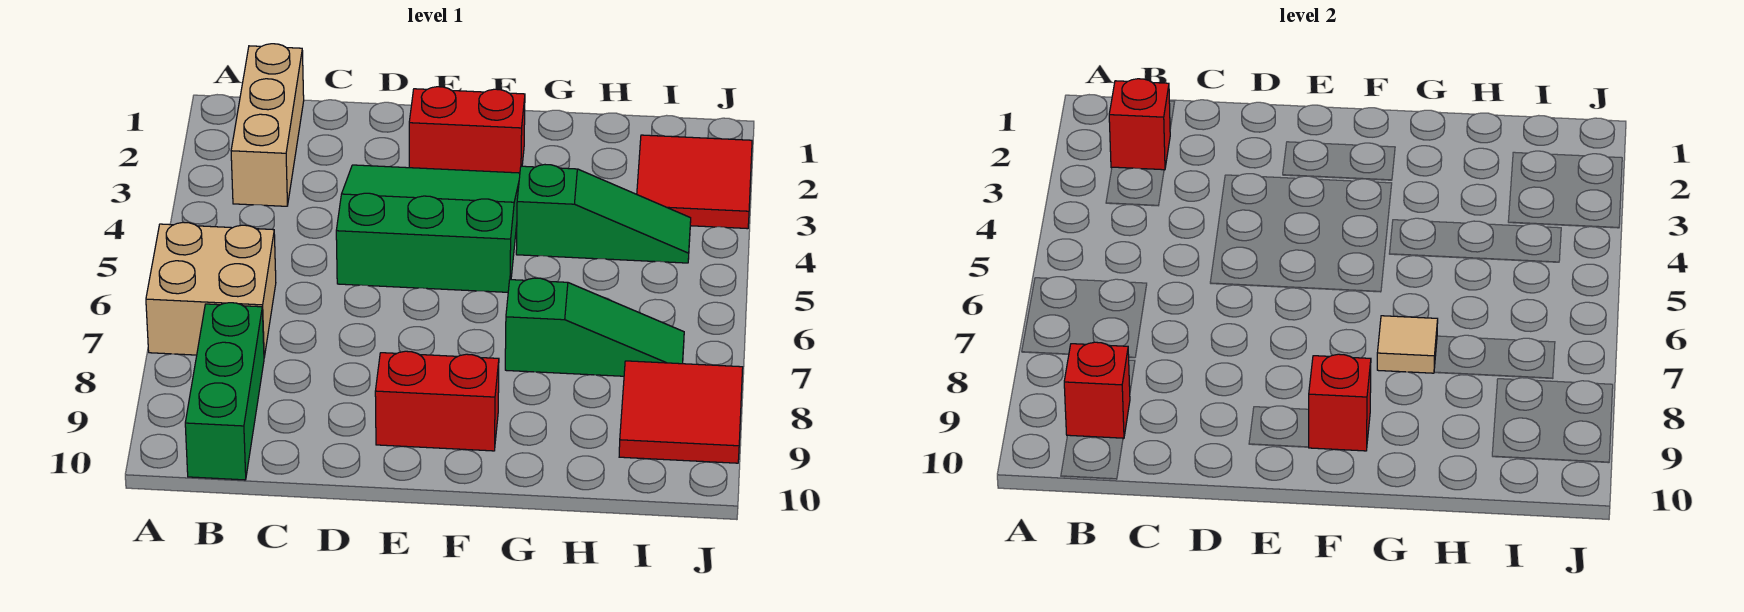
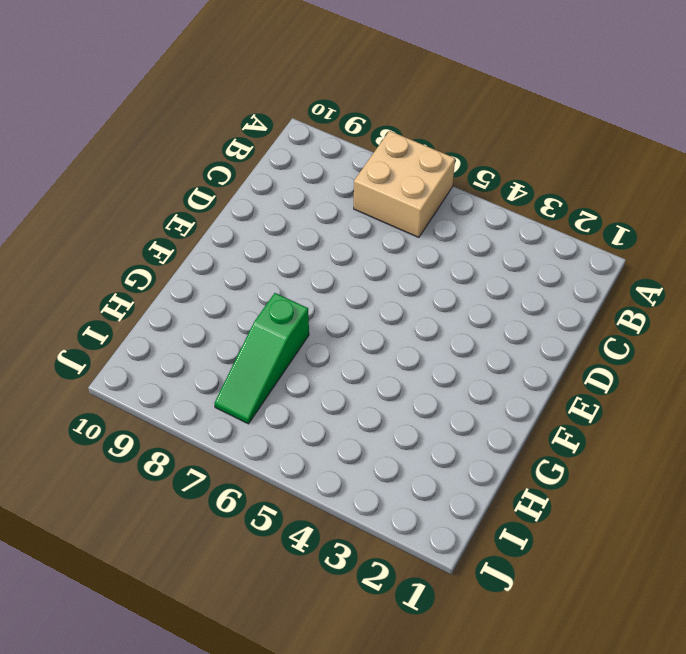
none -> tan brick B1:B3 level 1
none -> green brick B8:B10 level 1
none -> green slope D3:F5 level 1 top 5

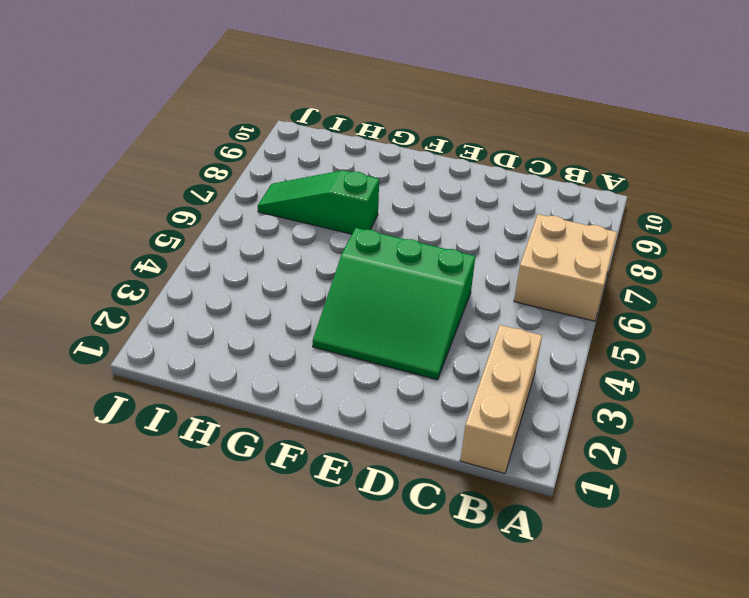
none -> green brick B8:B10 level 1
none -> red brick E2:F2 level 1
none -> red brick E9:F9 level 1

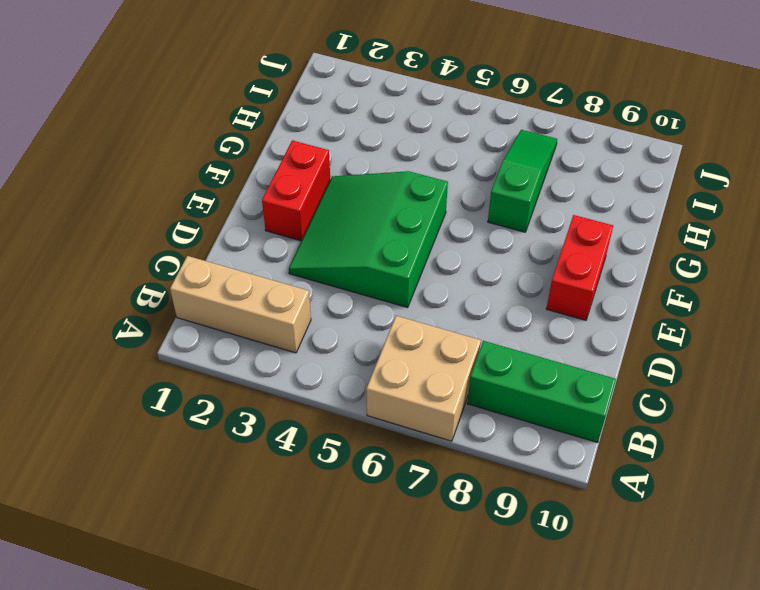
none -> green slope G4:I4 level 1 top G
none -> red tile I2:J3 level 1
none -> red tile I8:J9 level 1

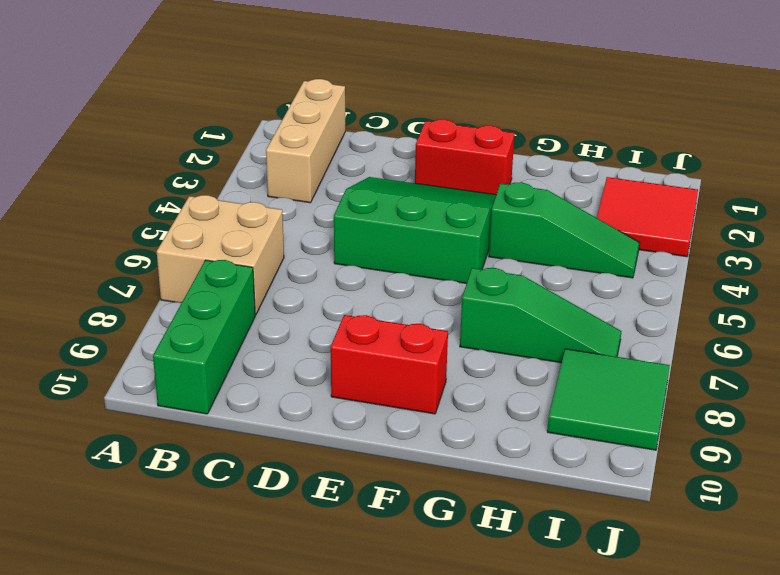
green tile I8:J9 level 1 -> red tile I8:J9 level 1
none -> red brick B2 level 2
none -> red brick B9 level 2
none -> red brick F9 level 2

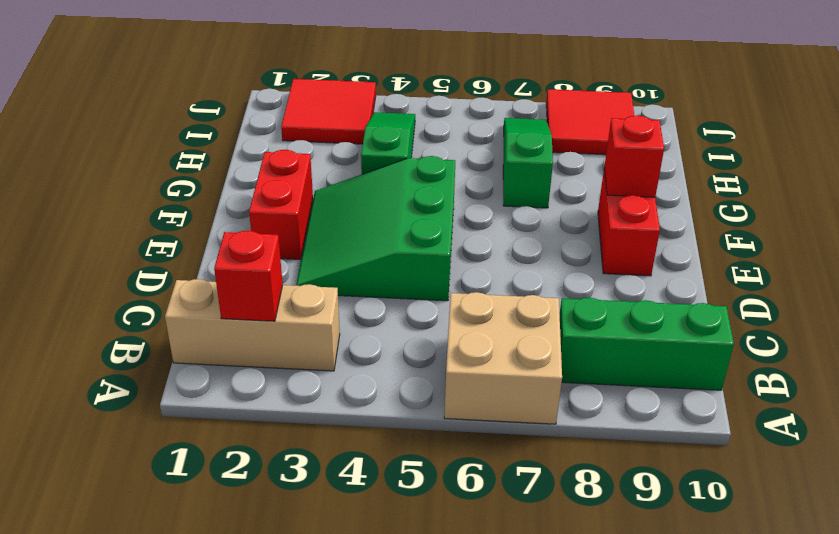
none -> red brick B9 level 2
none -> tan tile G7 level 2

